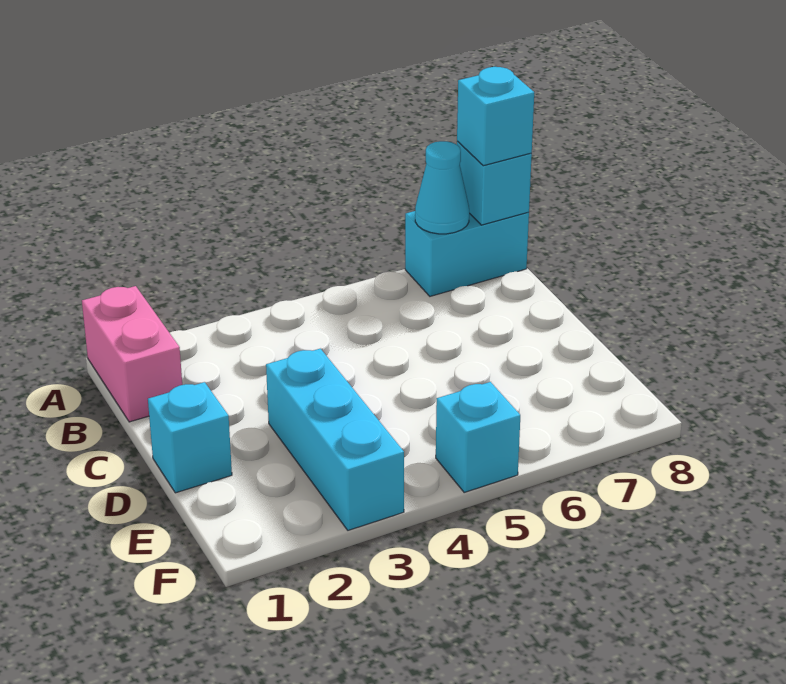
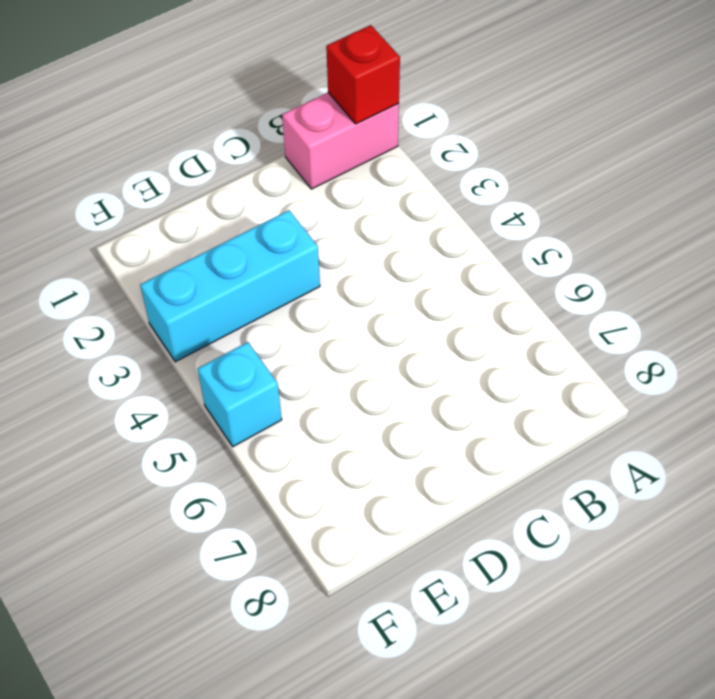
red brick A1 level 2 -> none
none -> cyan brick A7:A8 level 1
none -> cyan brick D1 level 1

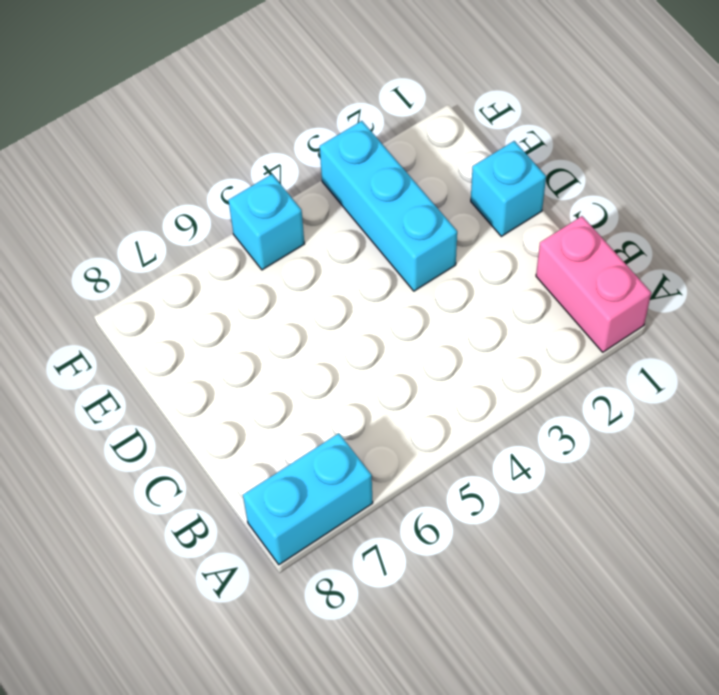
none -> cyan cone A7 level 2
none -> cyan brick A8 level 2

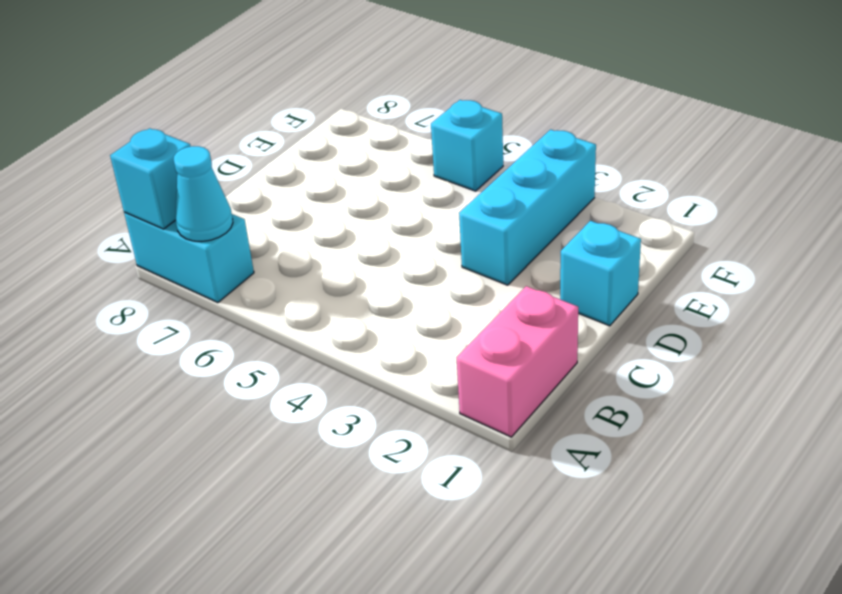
none -> cyan brick A8 level 3

